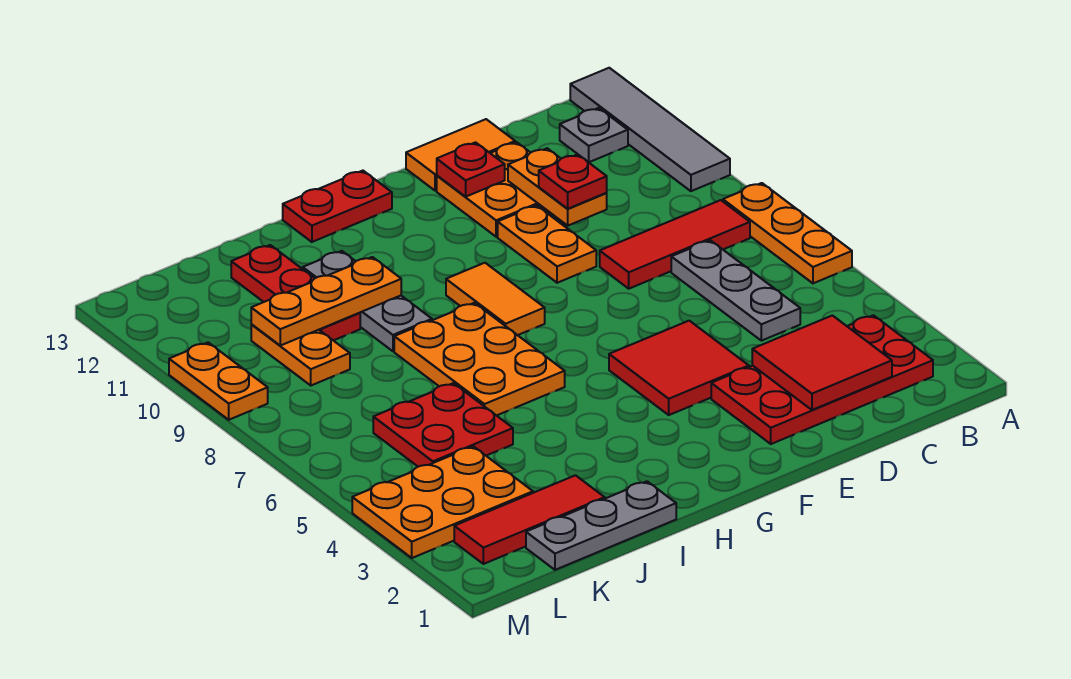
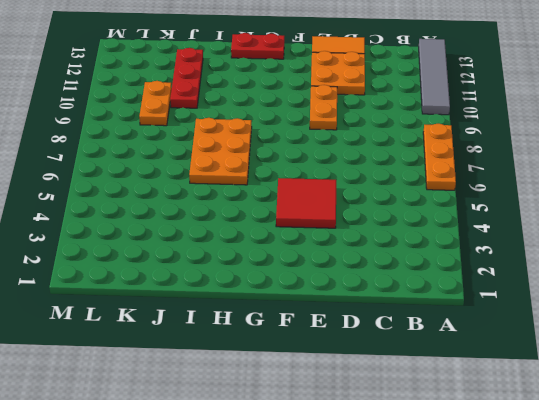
none -> red plate B2:E3 level 1
none -> red tile B8:D8 level 1
none -> grey plate B12 level 1

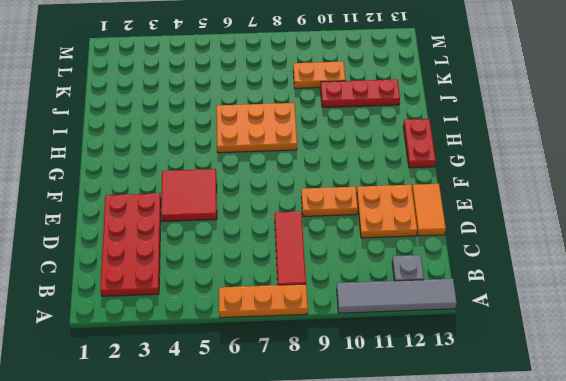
none -> grey plate C5:C7 level 1
none -> orange tile G8:G9 level 1
none -> grey plate I1:K1 level 1

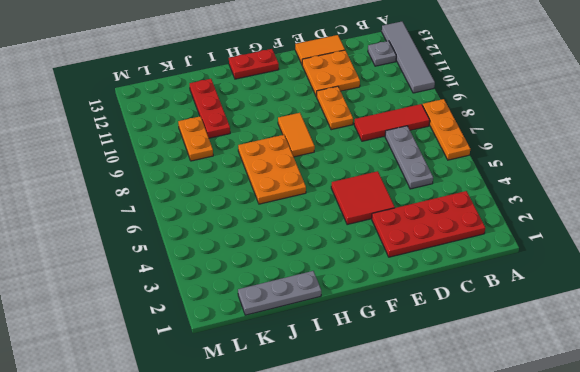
none -> grey plate I9:I11 level 1
none -> red tile J2:L2 level 1
none -> red plate J5:K6 level 1

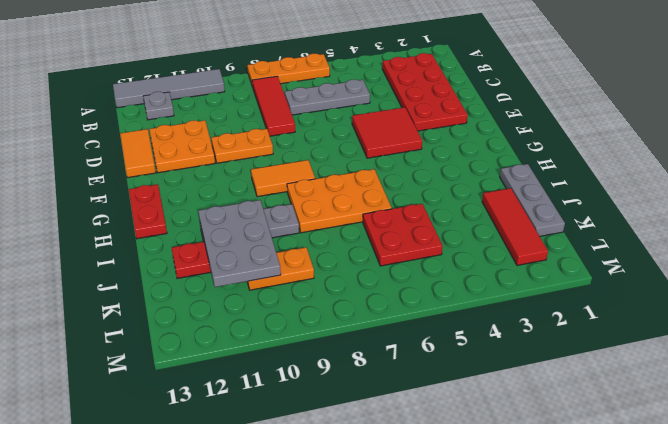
grey plate I10:K11 level 2 -> orange plate I10:K10 level 2
none -> orange plate K3:M4 level 1
none -> orange plate M9:M10 level 1
none -> red tile C2:D3 level 2

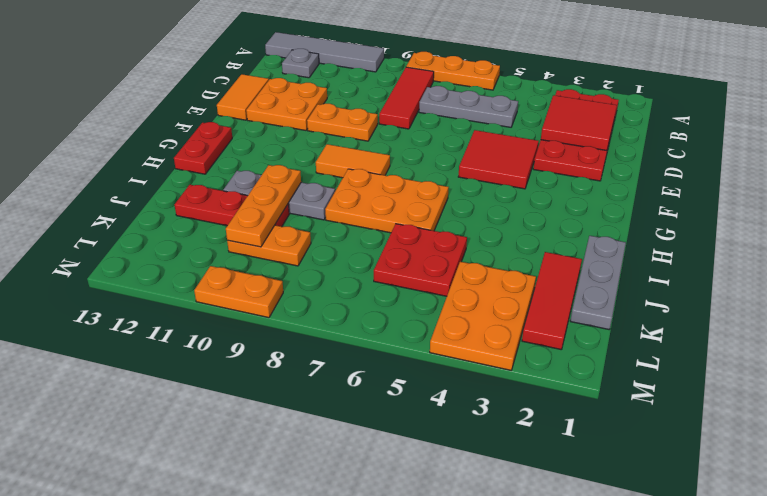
none -> orange plate D10:D11 level 2
none -> red plate E12 level 2
none -> red plate D10 level 3

